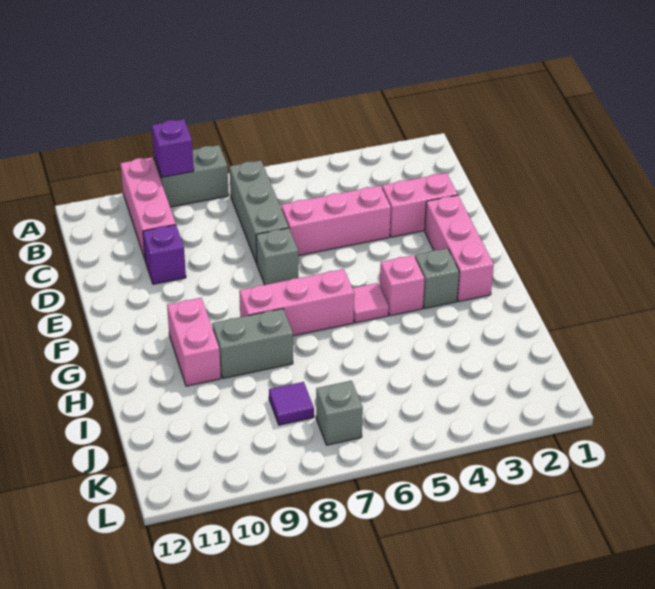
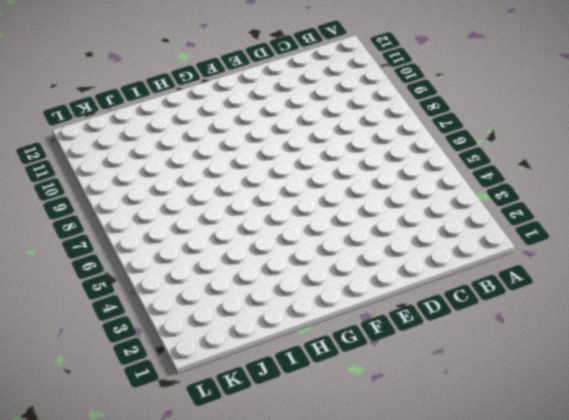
none -> grey brick A8:A9 level 1
none -> pink brick A10:C10 level 1
none -> grey brick B7:D7 level 1

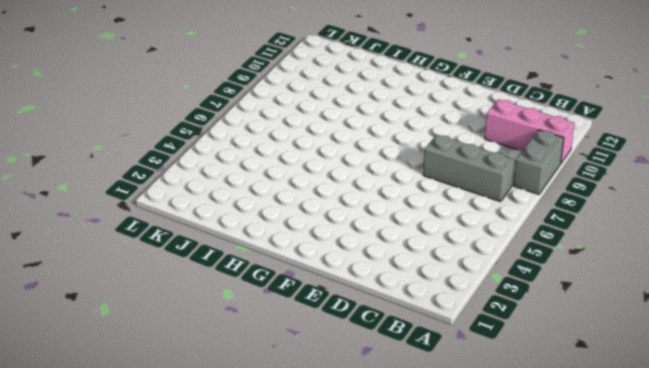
none -> pink brick D2:D3 level 1
none -> pink brick D4:D6 level 1
none -> purple brick D10 level 1

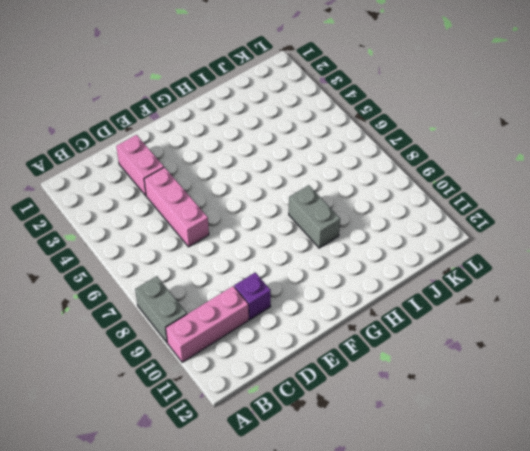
none -> grey brick B7:D7 level 1
none -> pink brick E2:G2 level 1
none -> grey brick E7 level 1

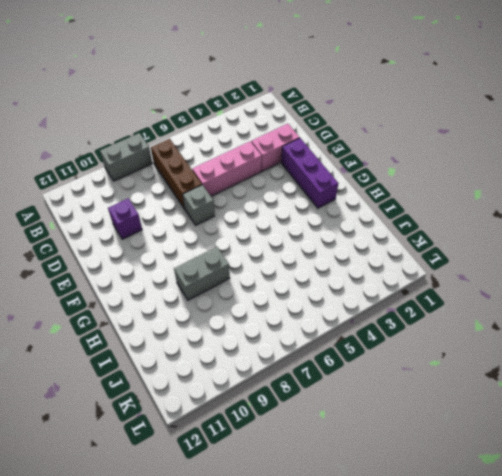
brown brick B7:D7 level 1 -> grey brick B7:D7 level 1
purple brick E2:G2 level 1 -> pink brick E2:G2 level 1
none -> pink brick A10:C10 level 1
none -> grey brick G3 level 1
none -> pink brick G4 level 1

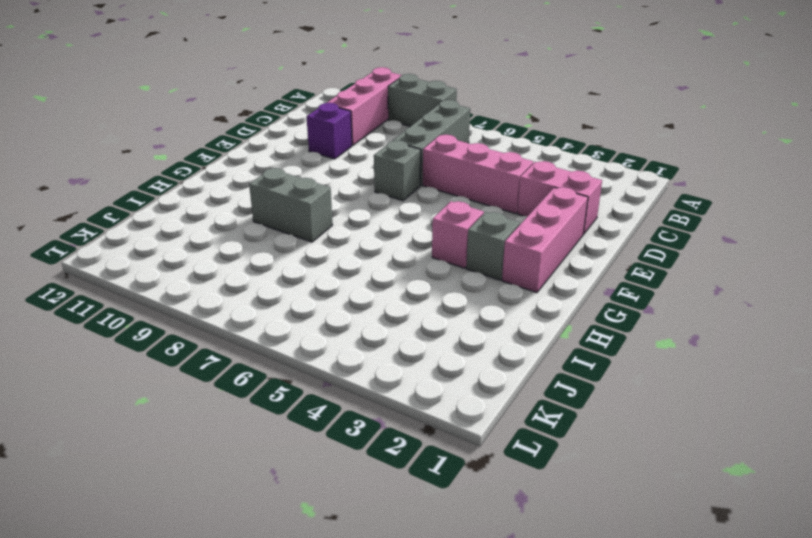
none -> pink tile G5 level 1
none -> pink brick G6:G8 level 1
none -> pink brick G10:H10 level 1

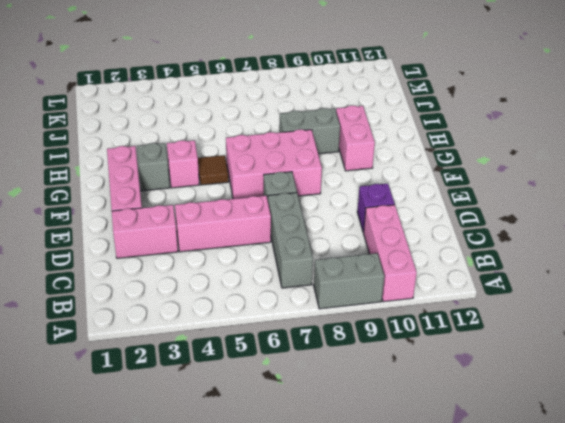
pink brick F6:G8 level 1 -> pink brick G6:G8 level 1
brown tile G5 level 1 -> pink tile G5 level 1
none -> purple tile J8 level 1
none -> grey brick K7 level 1
none -> purple brick A9 level 2

